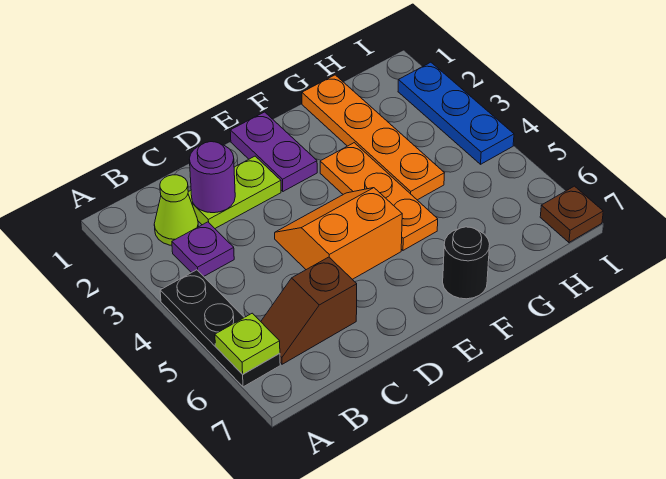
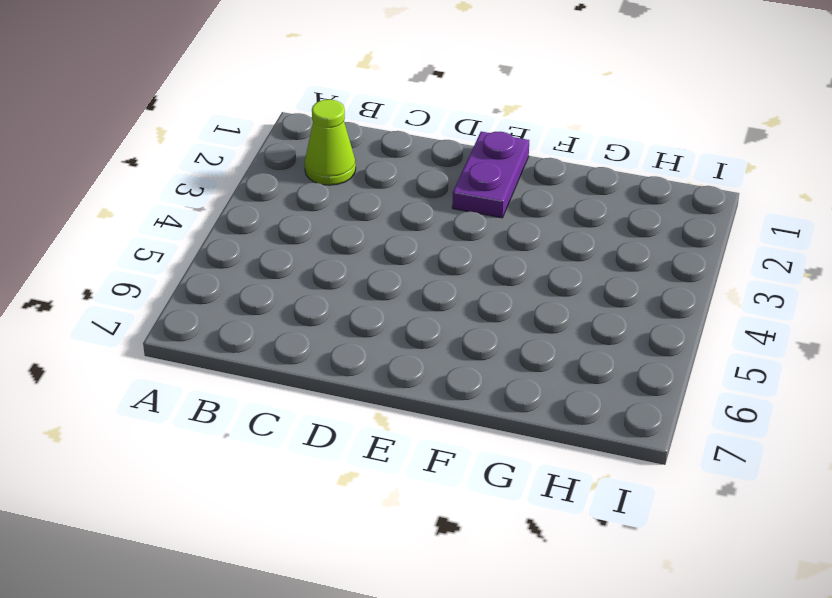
none -> black plate A4:A6 level 1
none -> purple plate B3 level 1
none -> brown slope B6:C6 level 1 top C

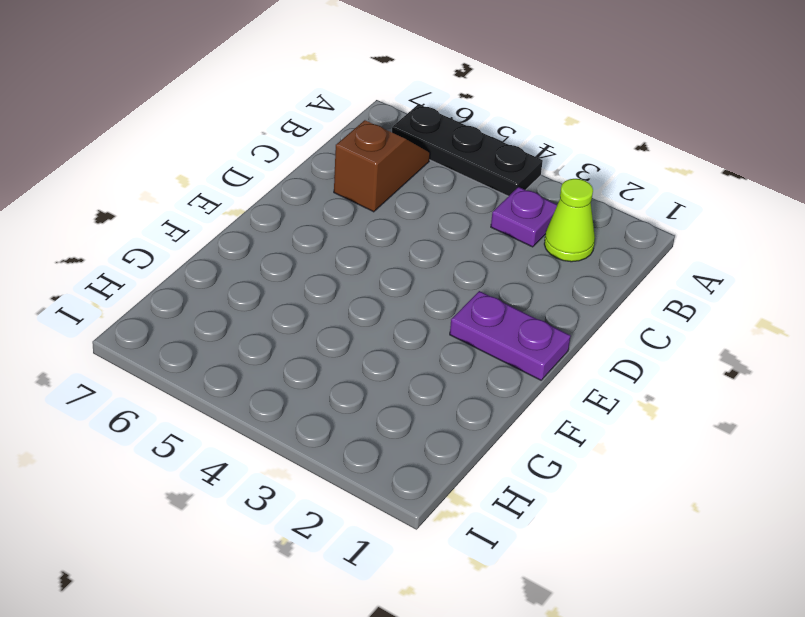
none -> lime plate C2:D2 level 1
none -> orange slope D4:E5 level 1 top 5
none -> orange plate F3:F5 level 1

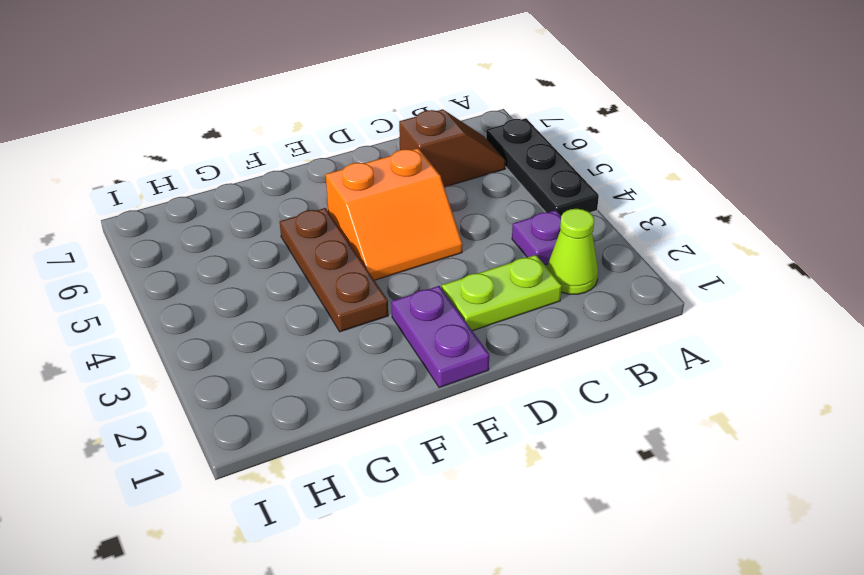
brown plate F3:F5 level 1 -> orange plate F3:F5 level 1
none -> black round brick F7 level 1
none -> orange plate G1:G4 level 1
none -> blue plate I2:I4 level 1

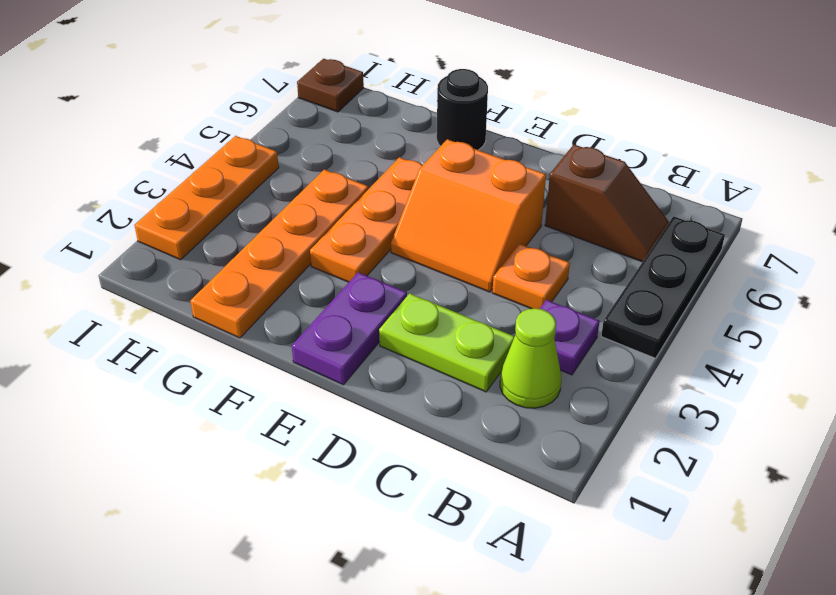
orange plate C4 level 1 -> none
orange plate I2:I4 level 1 -> blue plate I2:I4 level 1
none -> lime plate A6 level 2
none -> purple round brick C2 level 2

